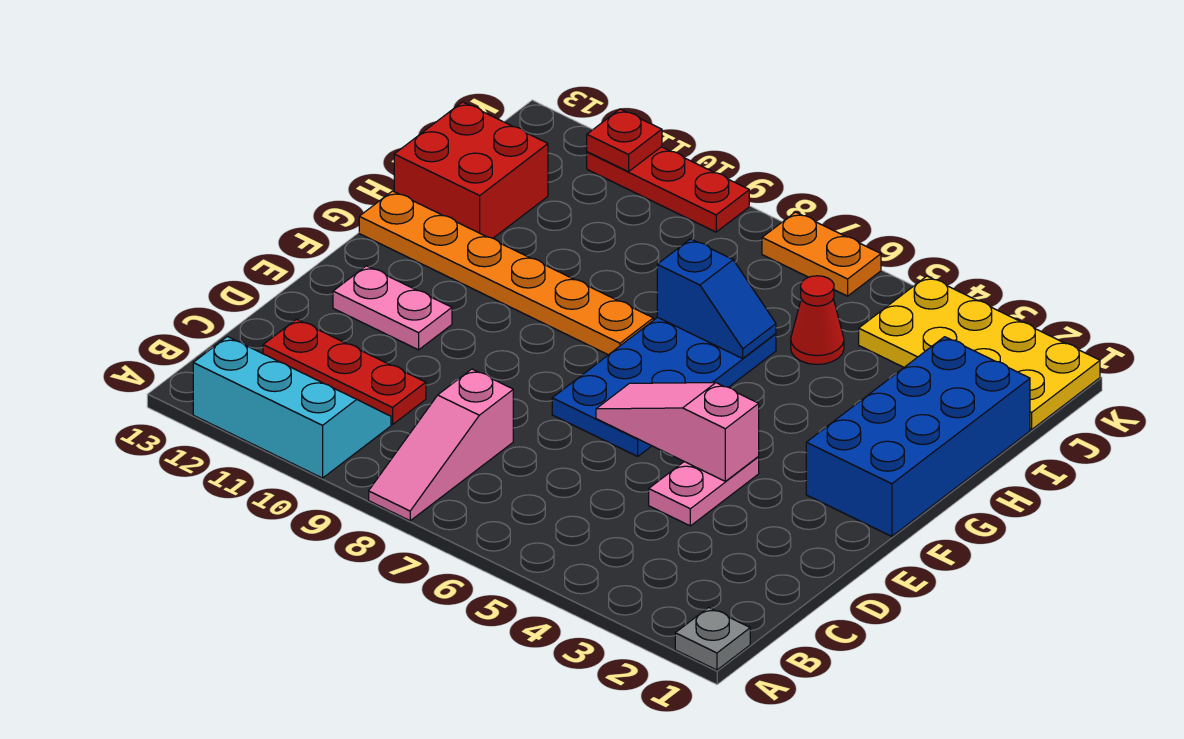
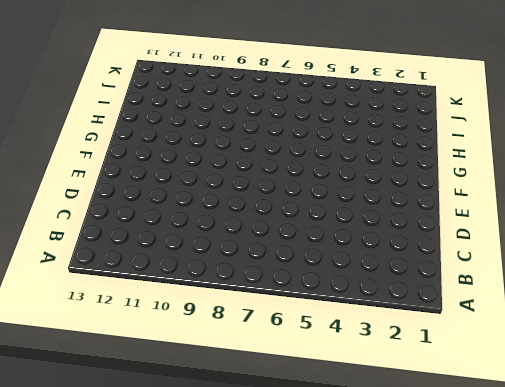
none -> grey plate A1 level 1
none -> pink slope A8:C8 level 1 top C
none -> cyan slope A10:B12 level 1 top A

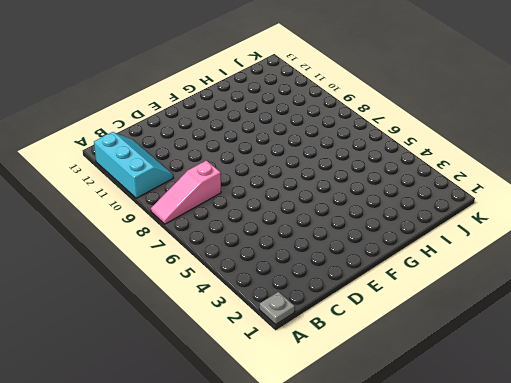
none -> red plate C10:C12 level 1
none -> pink plate D4:E4 level 1
none -> blue plate E6:H7 level 1

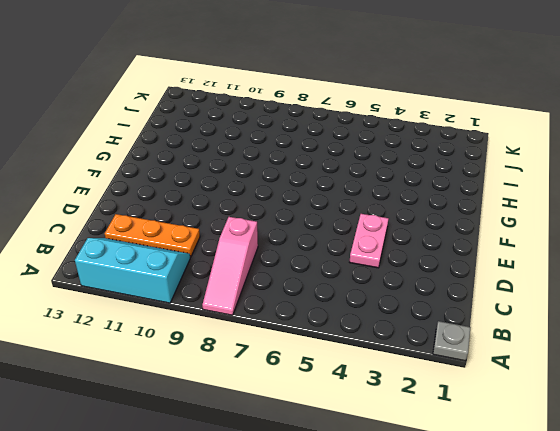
orange plate C10:C12 level 1 -> red plate C10:C12 level 1
none -> blue plate E6:H7 level 1
none -> pink plate E11:E12 level 1
none -> blue brick F1:I2 level 1

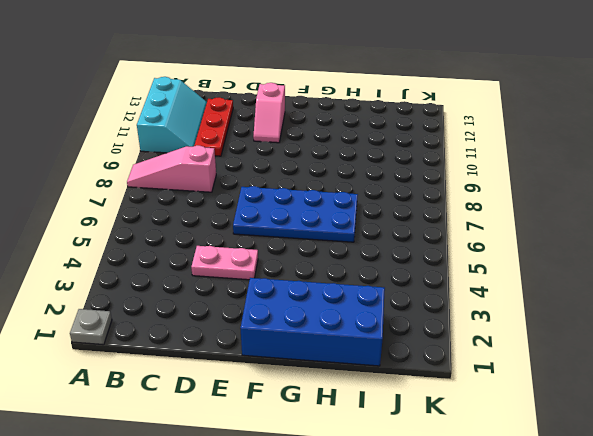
pink slope E11:E12 level 1 top 12 -> pink plate E11:E12 level 1
none -> orange plate G8:G13 level 1
none -> red brick H12:I13 level 1
none -> red cone I5 level 1

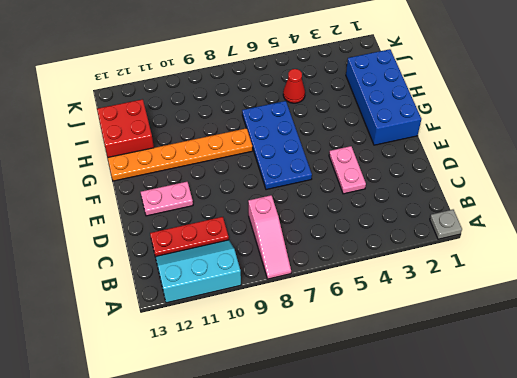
none -> yellow plate J1:K4 level 1
none -> orange plate K6:K7 level 1
none -> red plate K9:K11 level 1

